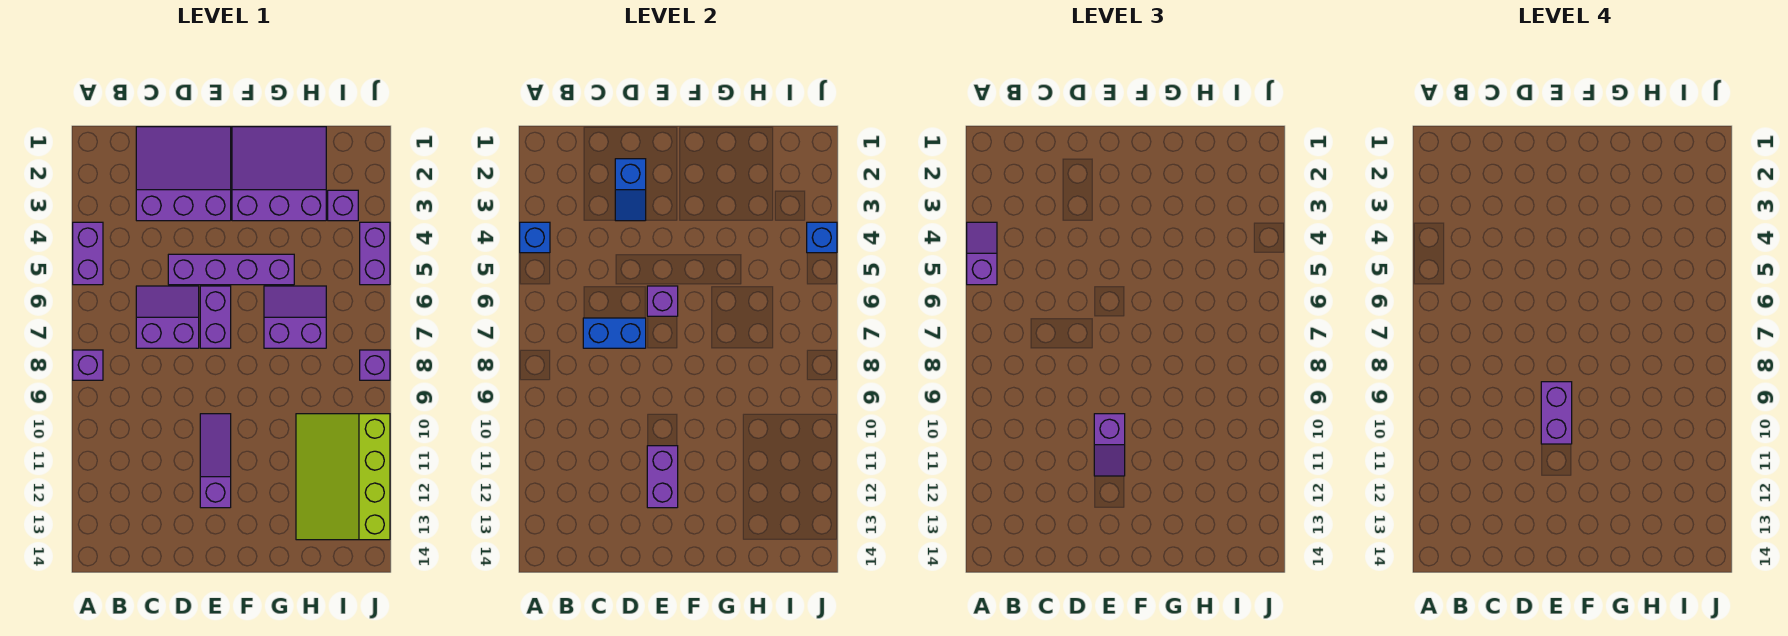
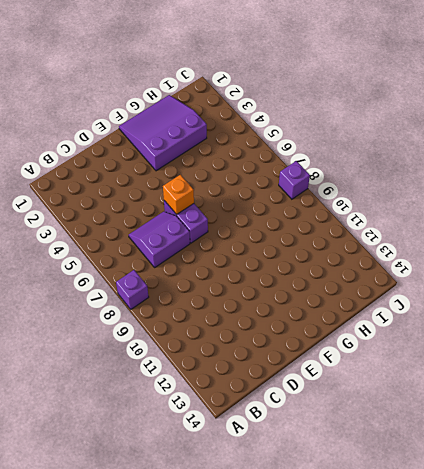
orange brick E6 level 2 -> purple brick E6 level 2
none -> purple brick A4:A5 level 1
none -> purple slope C1:E3 level 1 top 3
none -> purple brick D5:G5 level 1

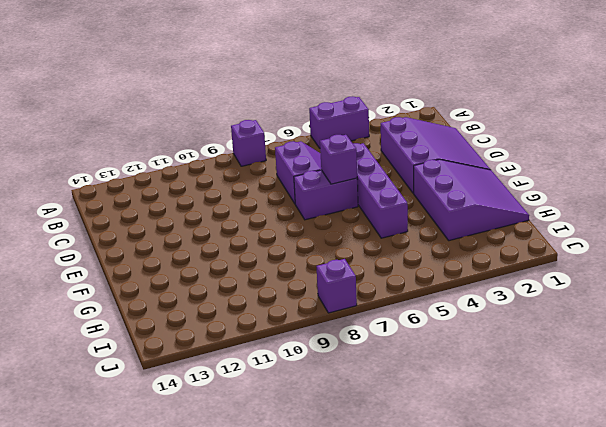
none -> purple slope E10:E12 level 1 top 12
none -> purple slope G6:H7 level 1 top 7
none -> lime slope H10:J13 level 1 top J

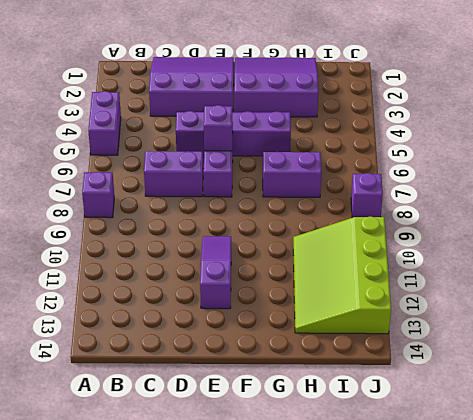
none -> purple brick I3 level 1
none -> purple brick J4:J5 level 1
none -> blue brick A4 level 2

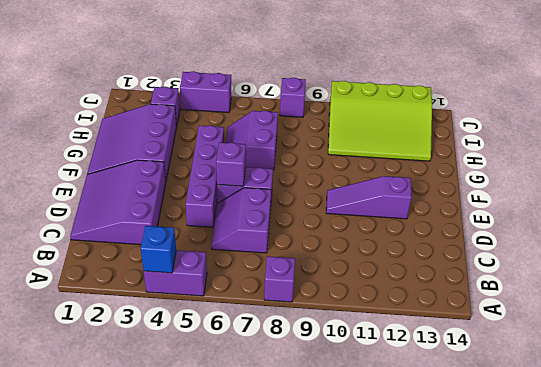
none -> blue brick C7:D7 level 2
none -> blue slope D2:D3 level 2 top 2
none -> purple brick E11:E12 level 2

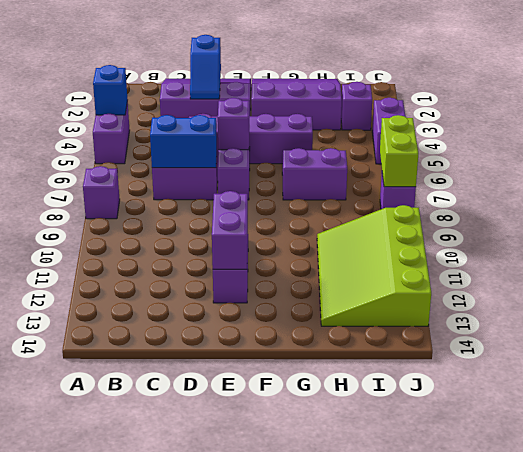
lime brick J7:J8 level 2 -> none
none -> blue brick J4 level 2
none -> purple slope A4:A5 level 3 top 5
none -> purple slope E10:E11 level 3 top 10

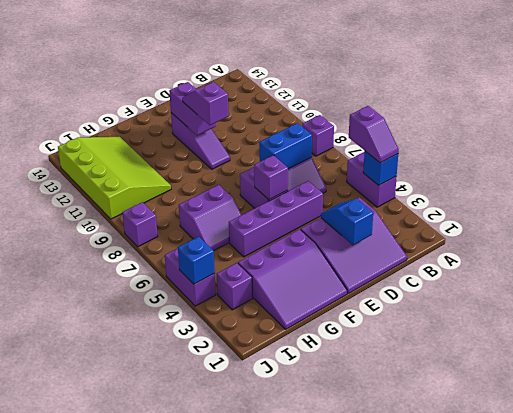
none -> purple brick E9:E10 level 4

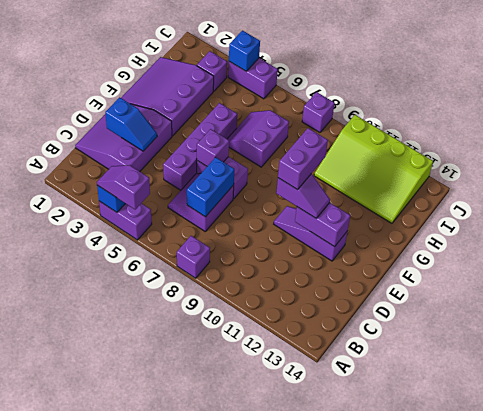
purple brick E10:F10 level 4 -> purple brick E9:E10 level 4

